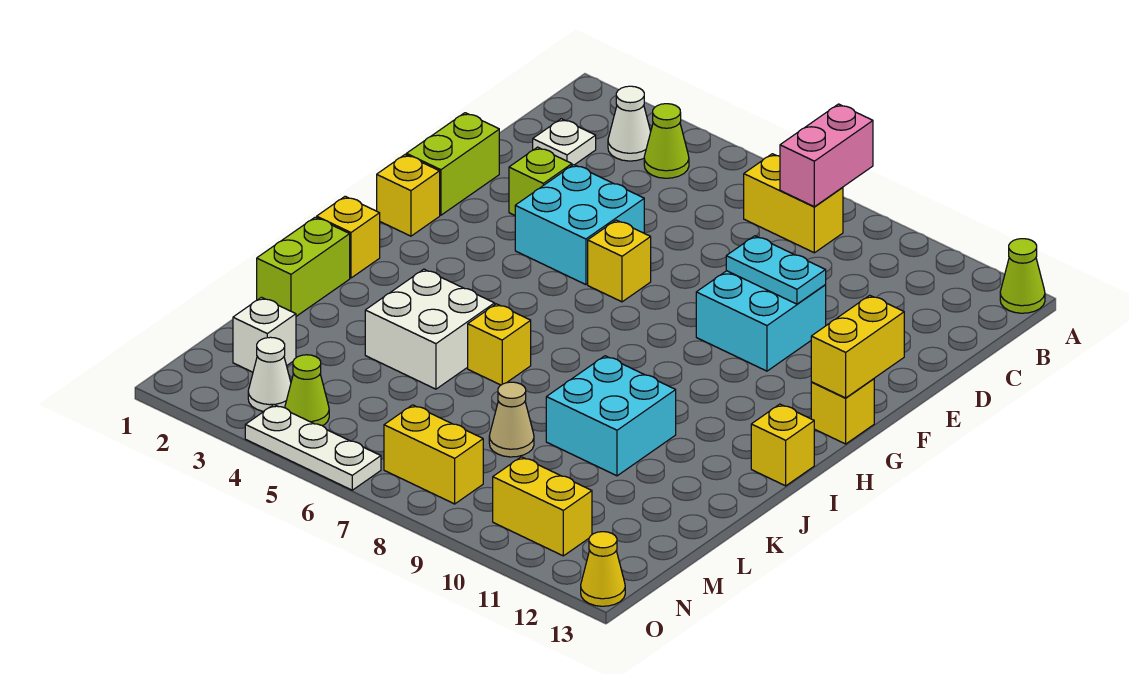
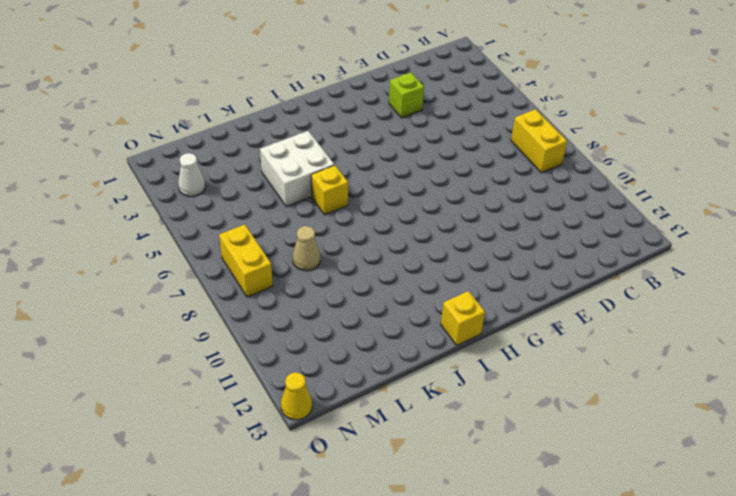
none -> lime cone A13 level 1
none -> white cone B3 level 1
none -> lime cone B4 level 1

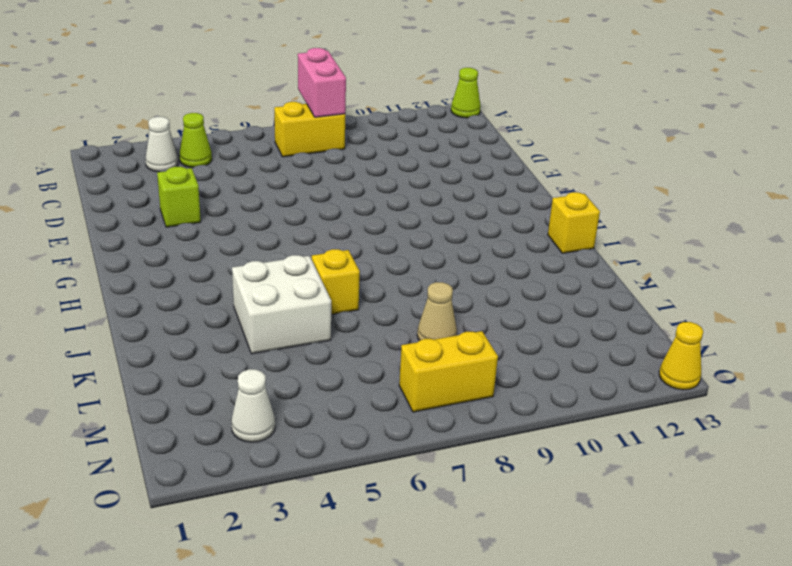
none -> white plate C2 level 1
none -> lime brick E1:F1 level 1
none -> cyan brick E4:F5 level 1

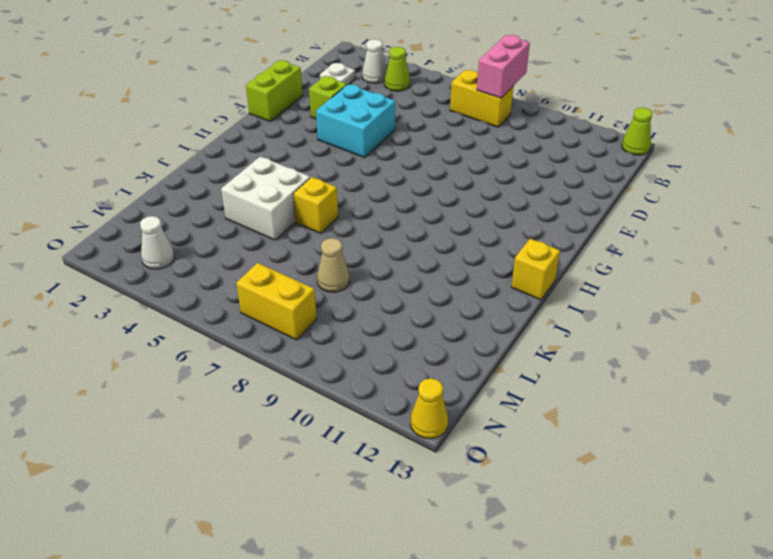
none -> cyan brick E9:F10 level 1
none -> yellow brick F6 level 1
none -> yellow brick G1 level 1

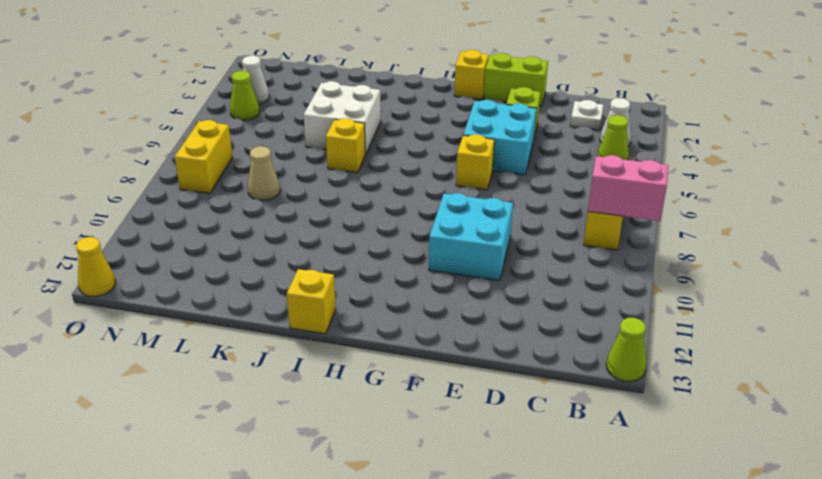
none -> yellow brick G13 level 1
none -> yellow brick I1 level 1
none -> lime brick J1:K1 level 1

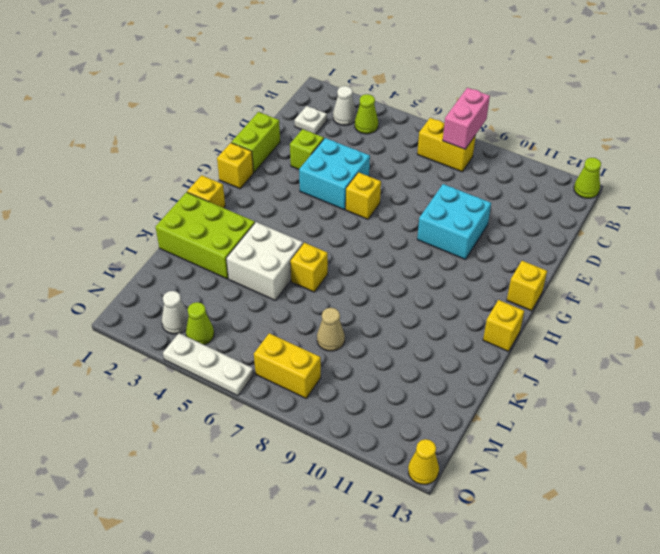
lime brick J1:K3 level 1 -> lime brick J1:K1 level 1
none -> cyan brick J9:K10 level 1
none -> white brick M2 level 1
none -> yellow brick N10:N11 level 1

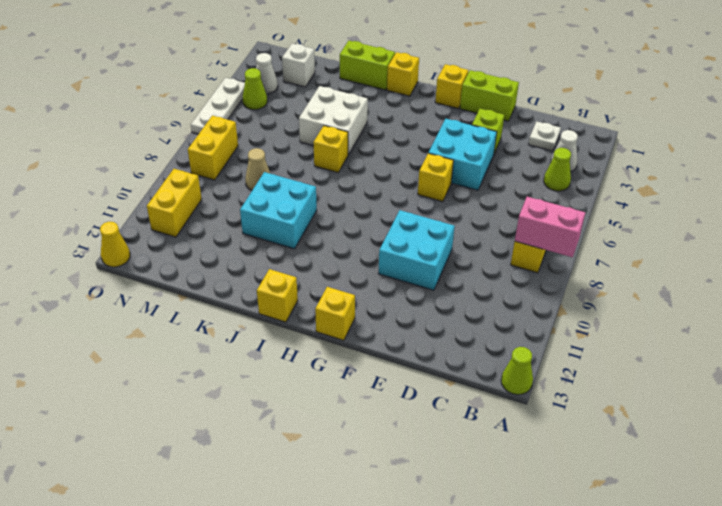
none -> cyan plate E9:E10 level 2
none -> yellow brick F13:G13 level 2

